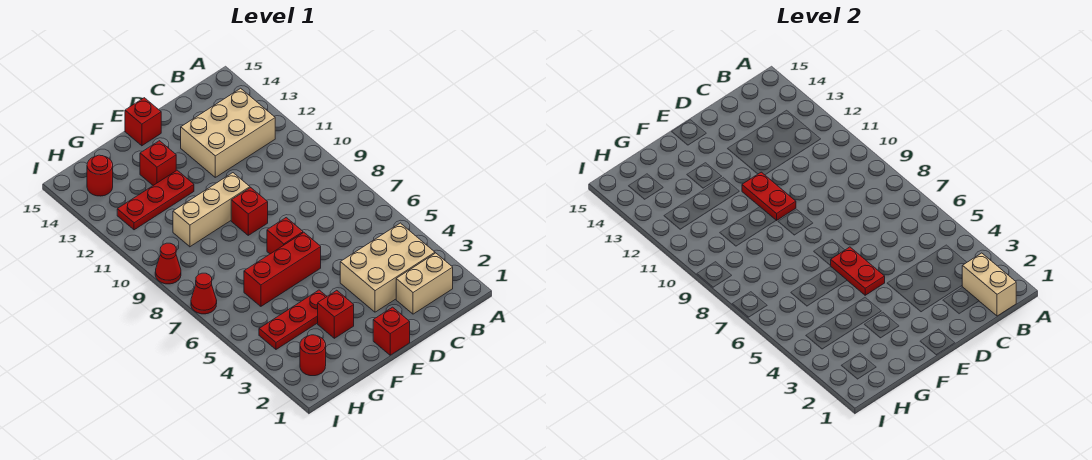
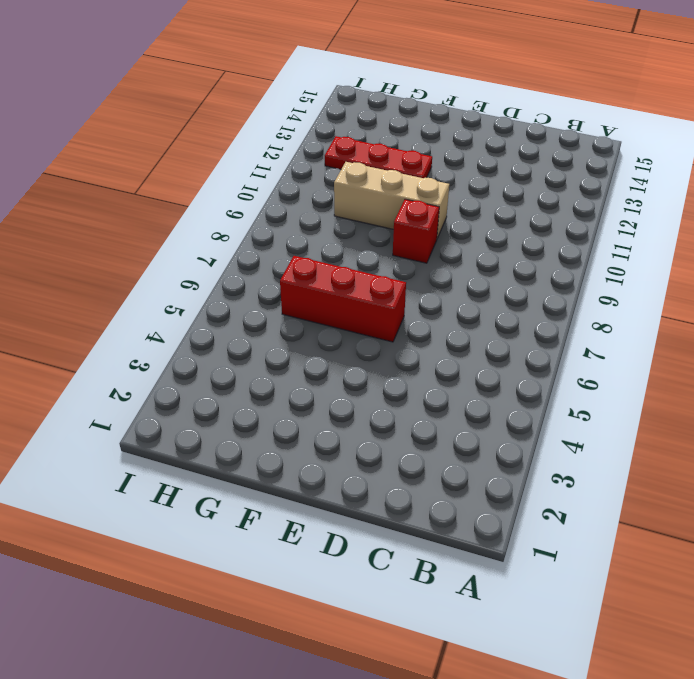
none -> tan brick B2:C2 level 1
none -> tan brick B3:D4 level 1
none -> tan brick B12:D13 level 1

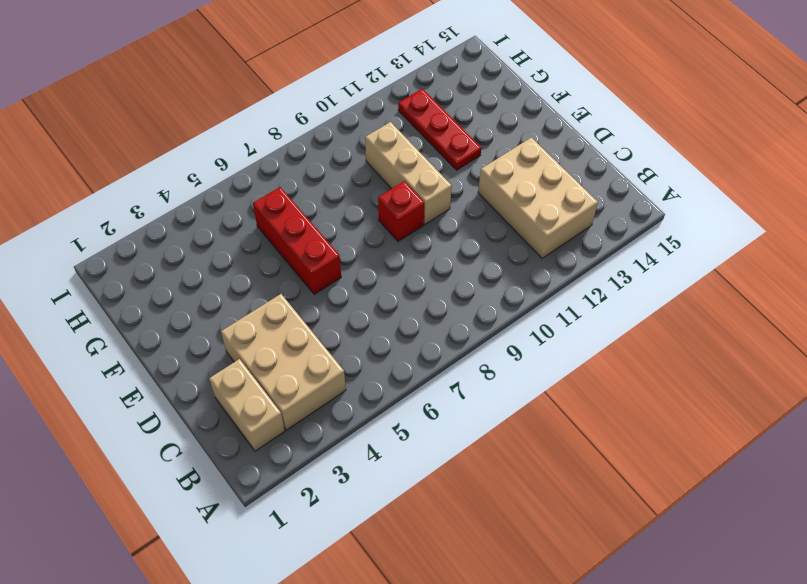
none -> red brick E1 level 1
none -> red brick E7 level 1
none -> red brick E15 level 1

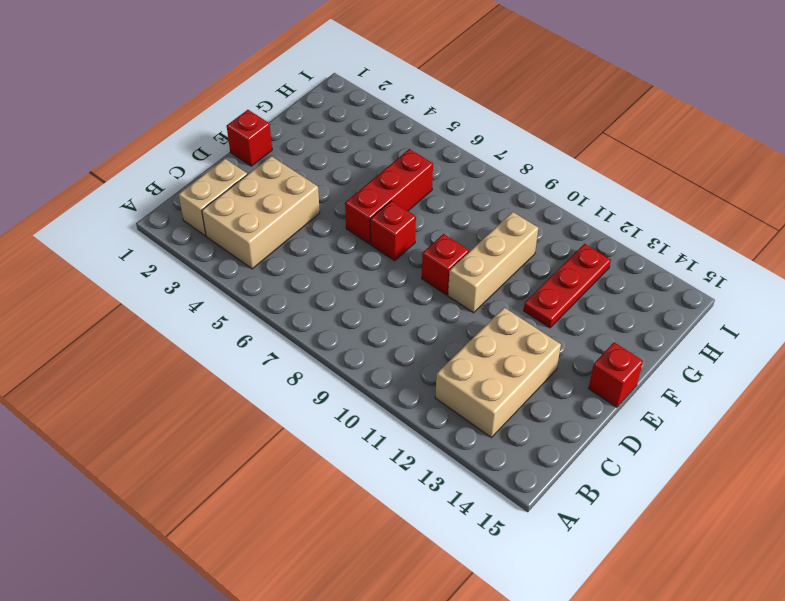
none -> red brick F3 level 1
none -> red plate F4:H4 level 1
none -> red brick F13 level 1

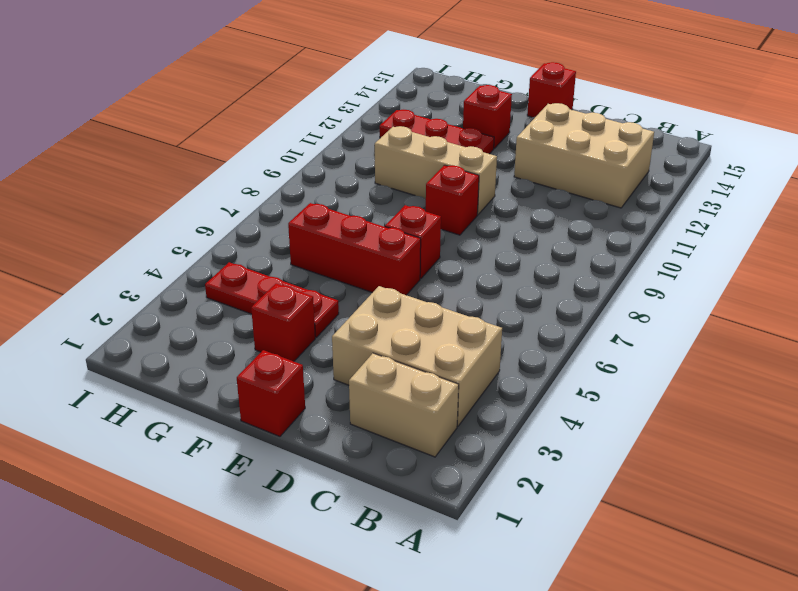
none -> red round brick H2 level 1
none -> red round brick H14 level 1
none -> red cone I7 level 1

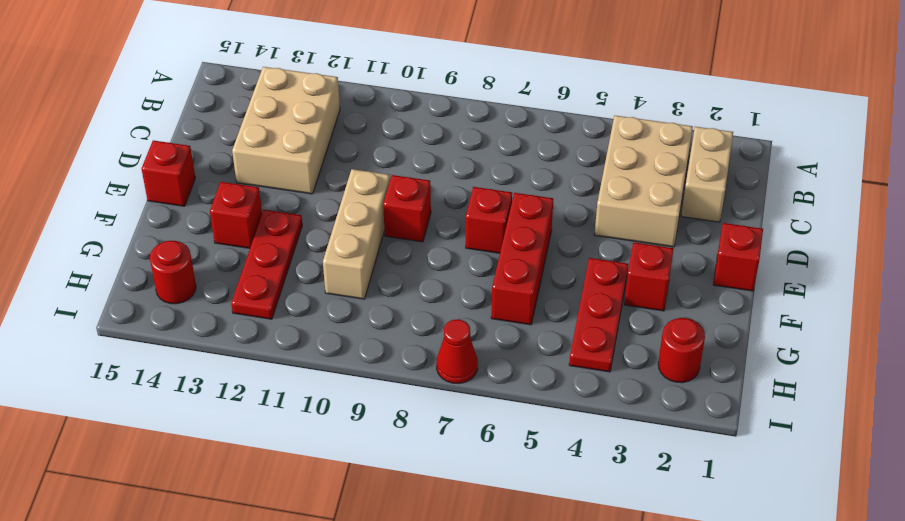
none -> red cone I9 level 1
none -> tan brick B1:B2 level 2
none -> red plate E5:E6 level 2

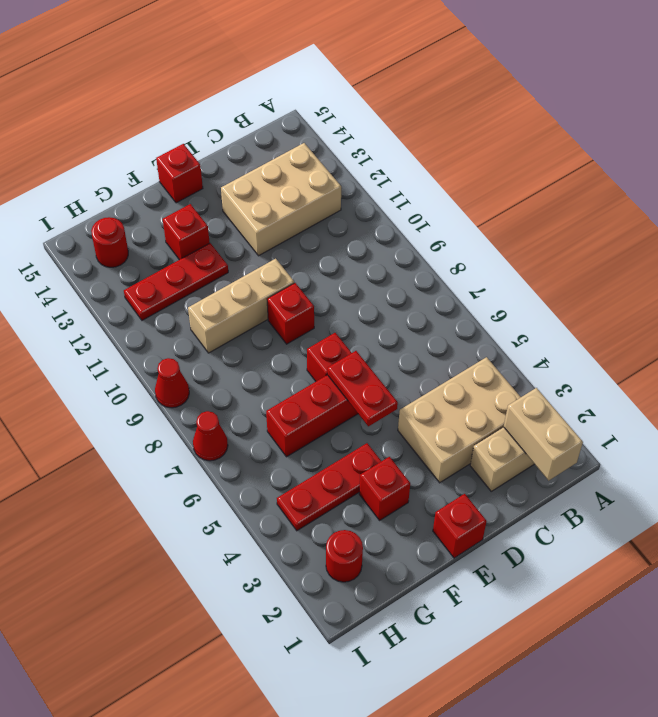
none -> red plate E10:E11 level 2

